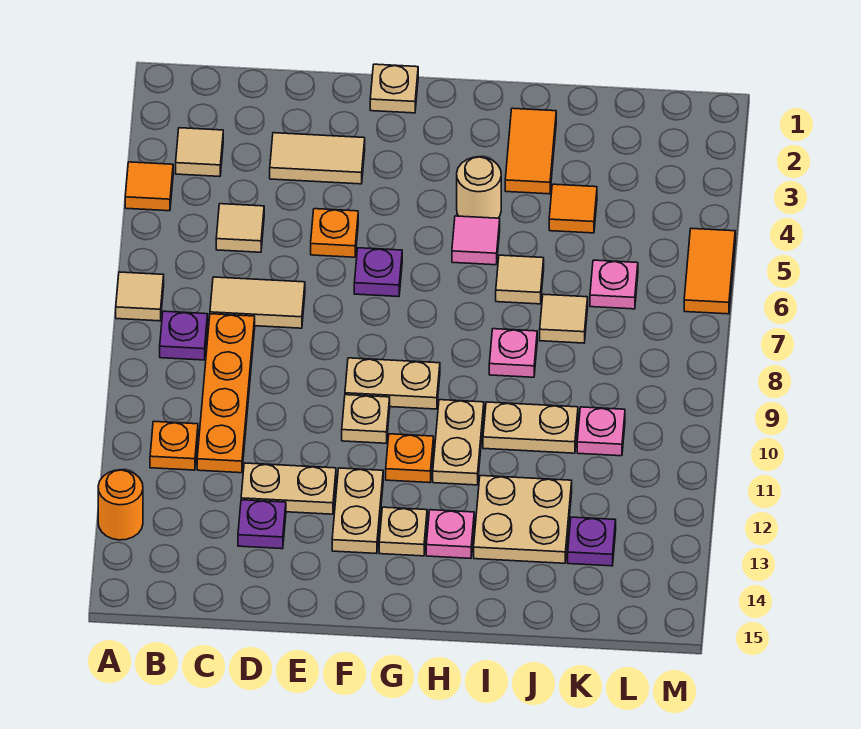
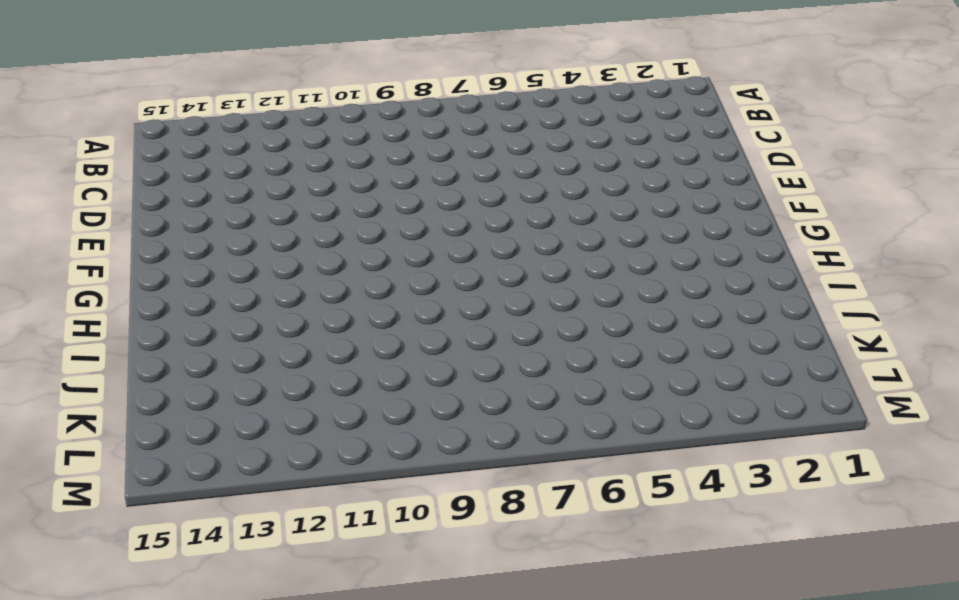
none -> orange tile A4 level 1
none -> tan tile A7 level 1
none -> orange round brick A13 level 1
none -> tan tile B3 level 1

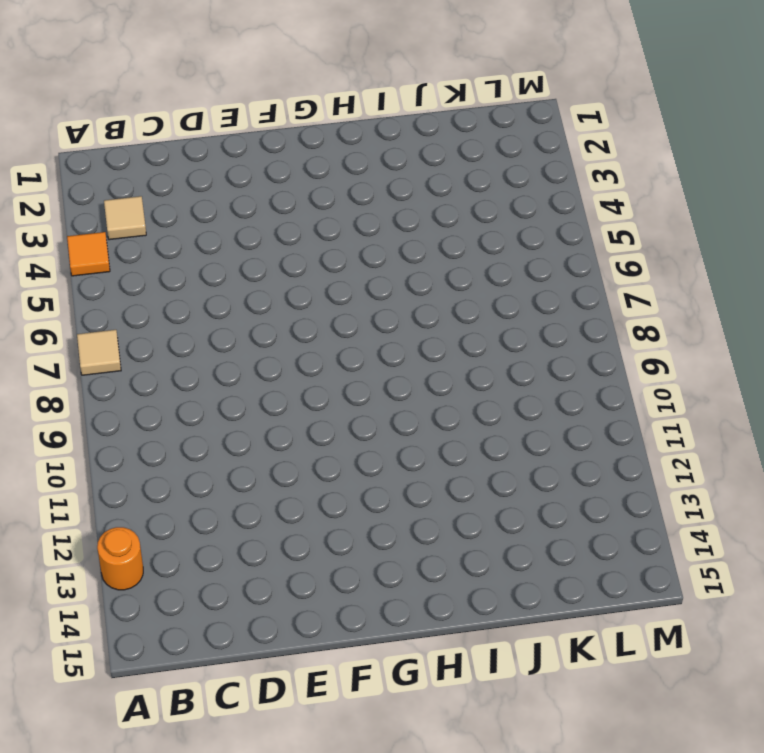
none -> purple plate B8 level 1
none -> orange plate B11 level 1
none -> tan tile C5 level 1
none -> tan tile C7:D7 level 1

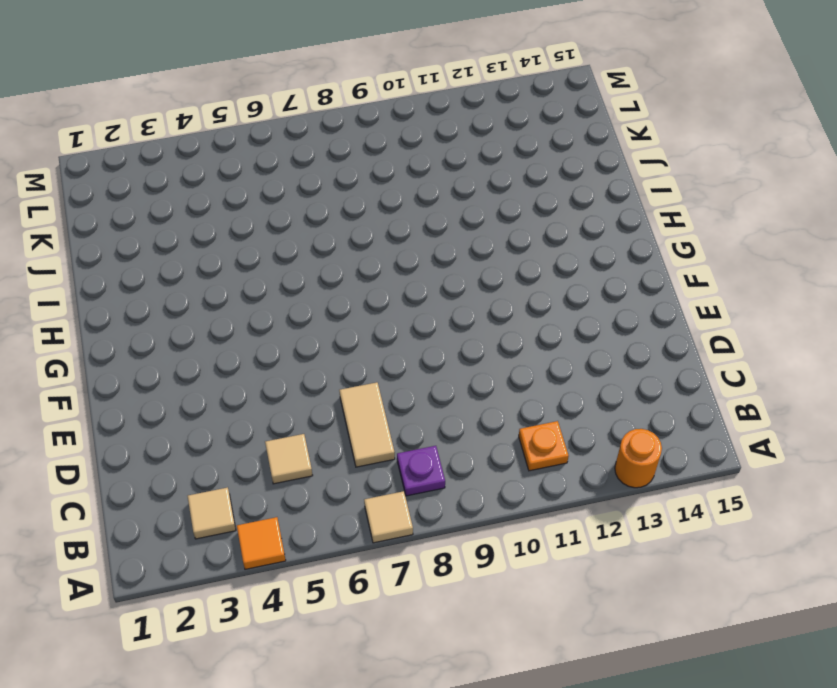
none -> orange plate C8:C11 level 1
none -> tan tile D3:E3 level 1
none -> tan plate D12:E12 level 1
none -> purple plate D13 level 1

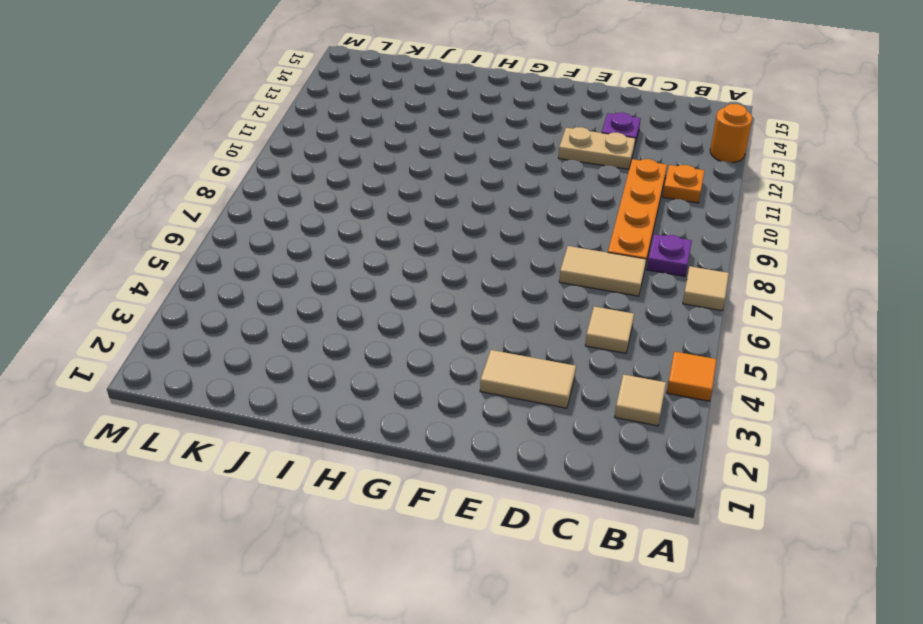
none -> orange plate E5 level 1
none -> tan plate F1 level 1
none -> purple plate F6 level 1
none -> tan plate F9:G9 level 1

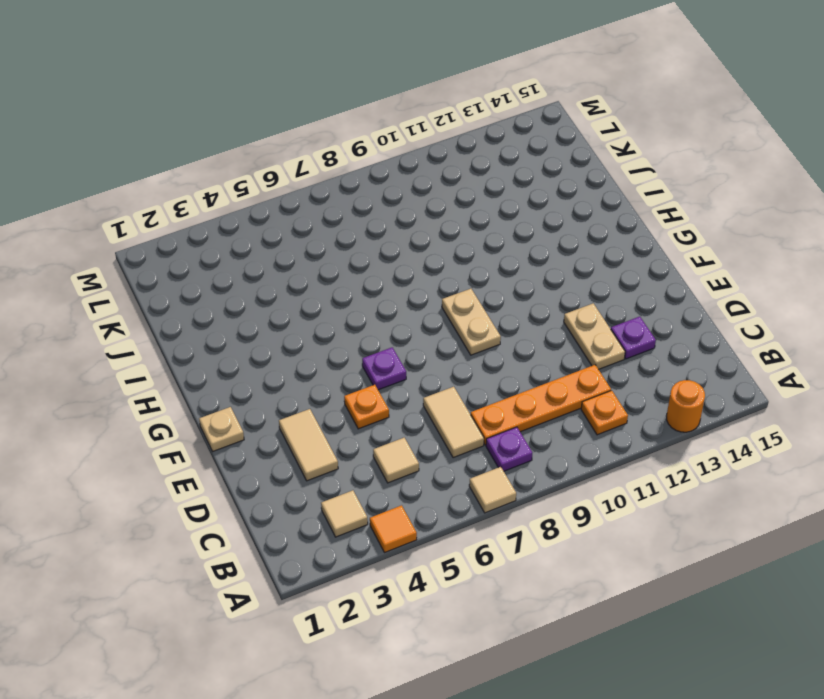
none -> tan plate F10 level 1
none -> tan plate F12:F13 level 1
none -> orange plate G11 level 1
none -> tan plate G13 level 1

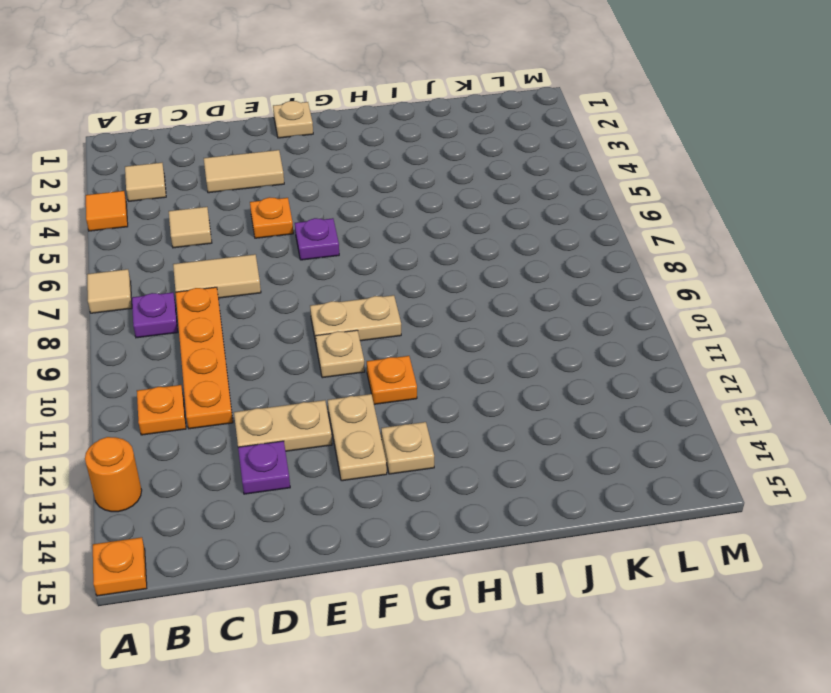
orange plate A15 level 1 -> none
none -> tan round brick H4 level 1
none -> pink tile H5 level 1
none -> tan plate H10:H11 level 1
none -> pink plate H13 level 1

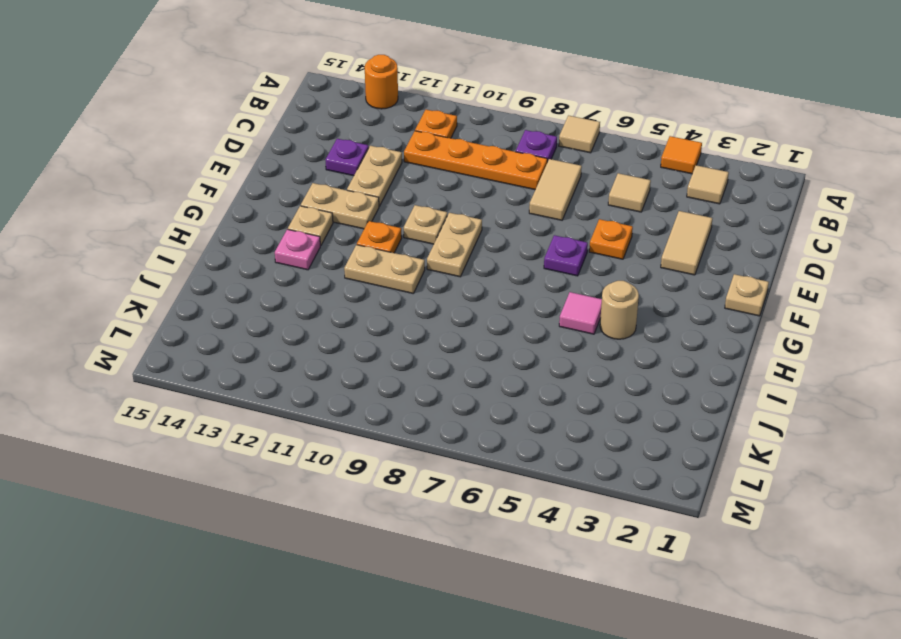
none -> orange tile I2:I3 level 1
none -> tan tile I6 level 1
none -> pink plate I8 level 1
none -> tan plate I10:J10 level 1

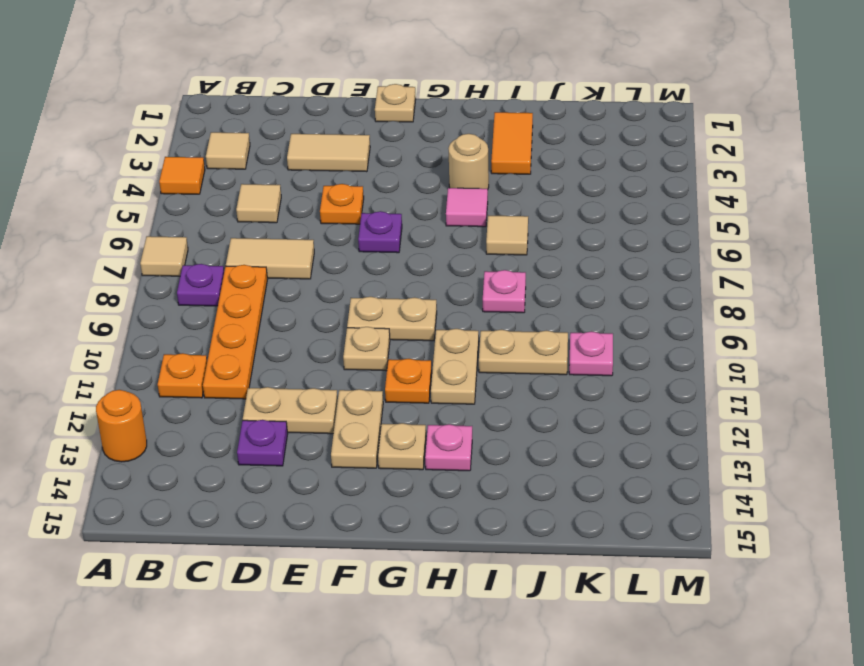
none -> tan plate I12:J13 level 1
none -> orange tile J4 level 1
none -> tan tile J7 level 1
none -> pink plate K6 level 1

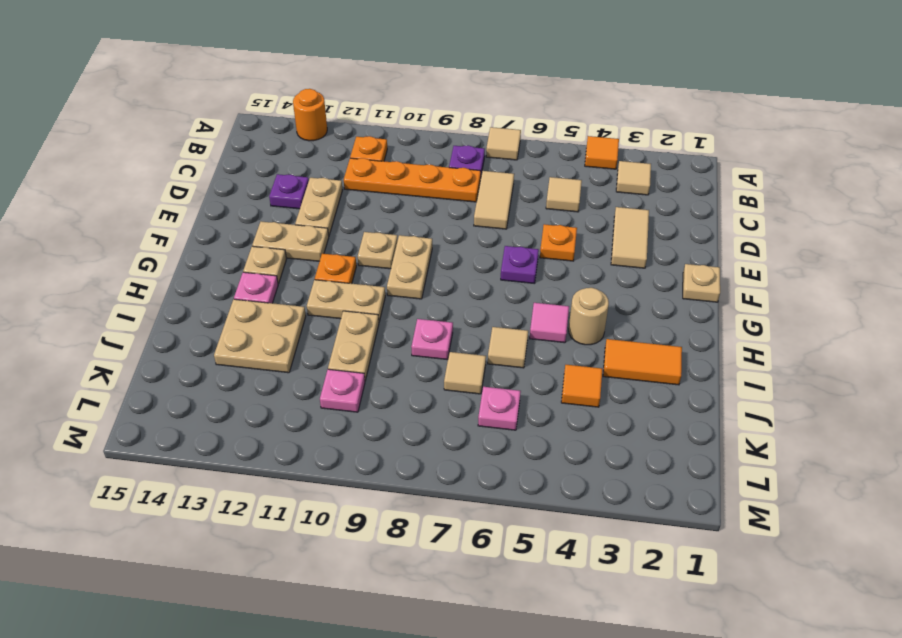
none -> purple plate K13 level 1
none -> orange tile M5:M6 level 1

